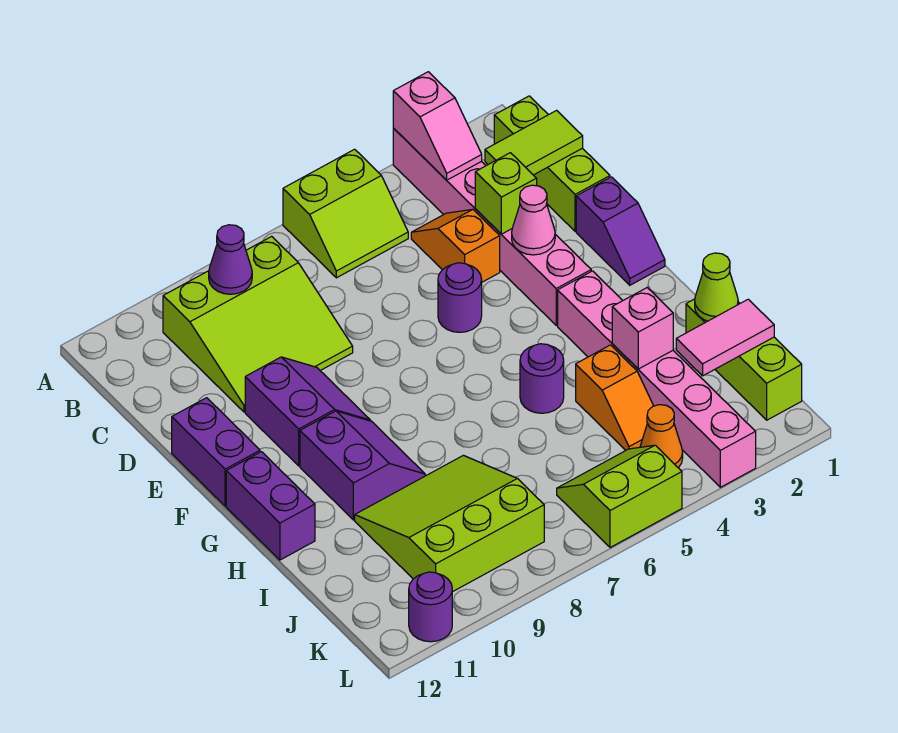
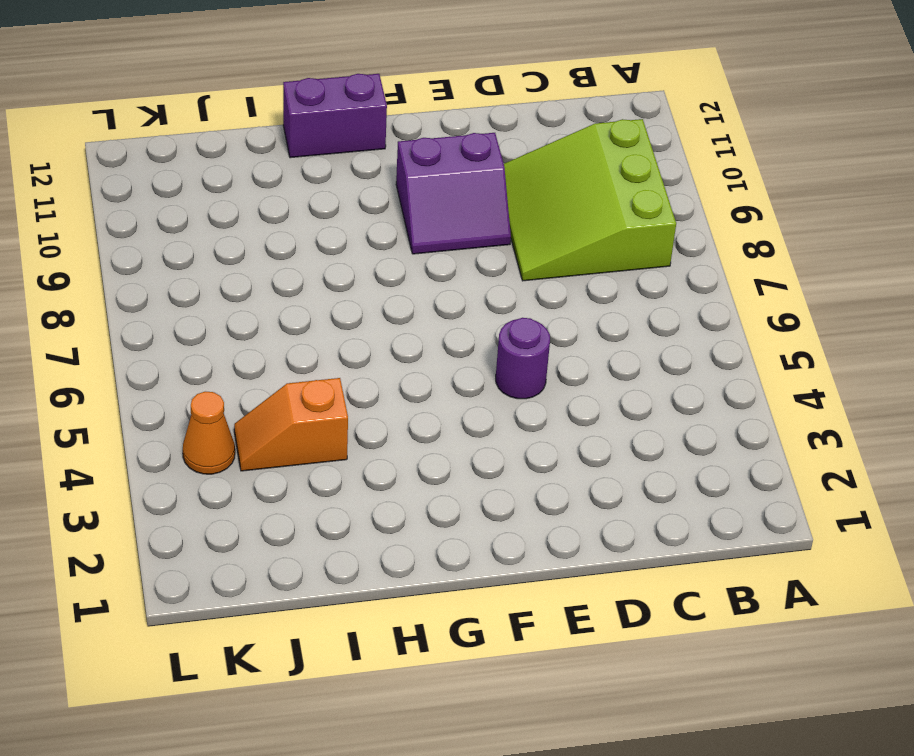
none -> pink brick A3:F3 level 1
none -> lime slope A5:B6 level 1 top A
none -> lime brick B1:D1 level 1

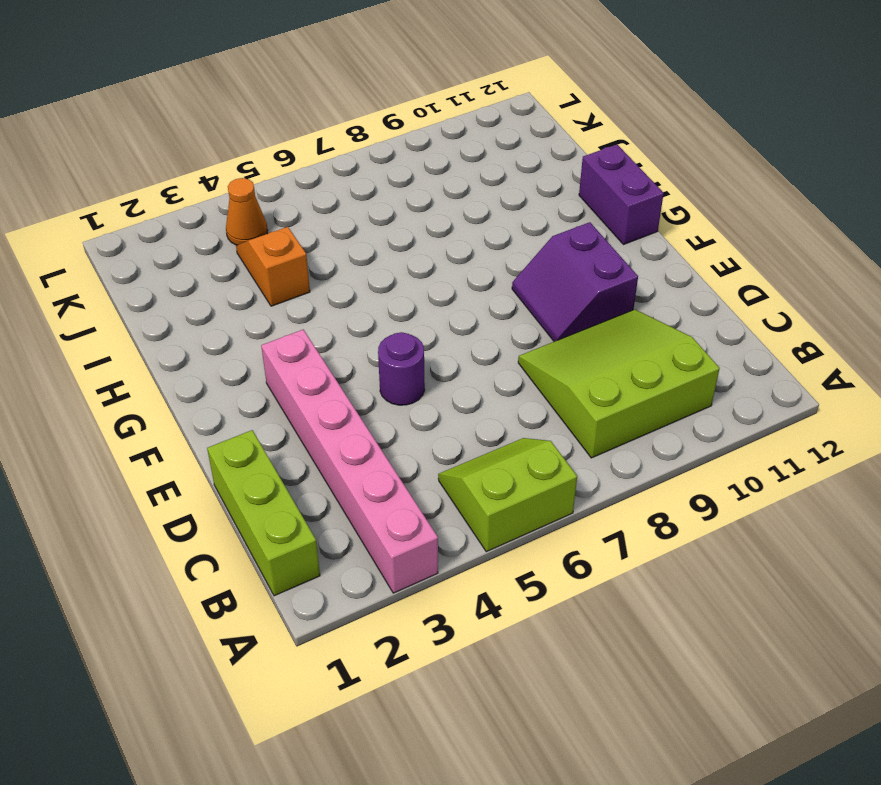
none -> orange slope C4:D4 level 1 top D
none -> purple slope E1:F1 level 1 top E
none -> purple brick E12:F12 level 1

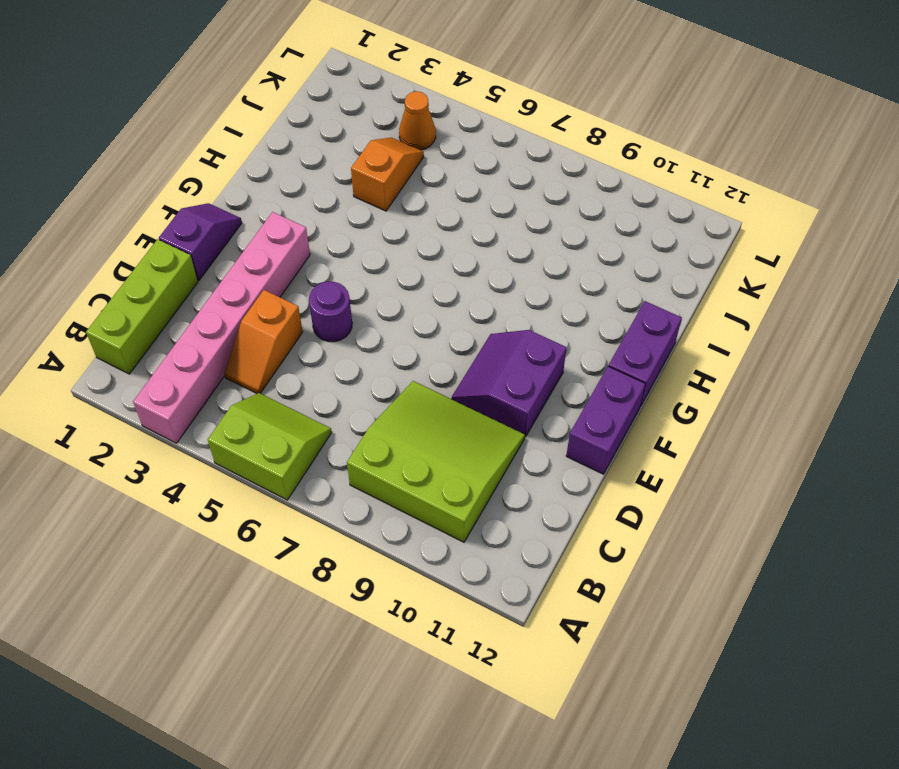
none -> pink brick G3:L3 level 1
none -> purple slope G9:H10 level 1 top 10
none -> purple round brick H5 level 1

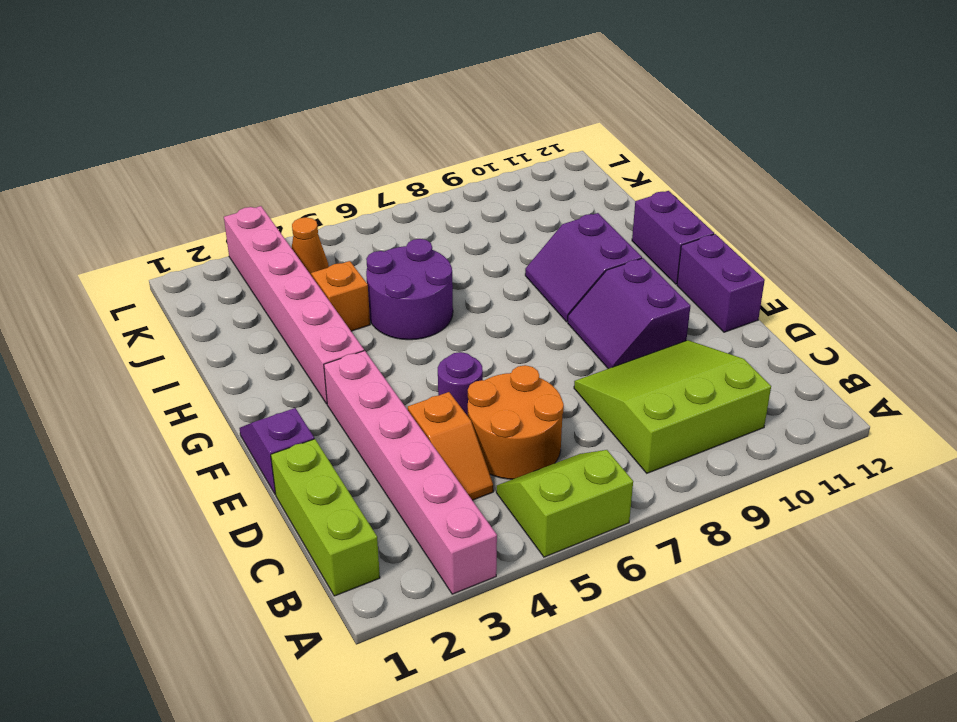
orange round brick C5:D6 level 1 -> none
purple round brick H5:I6 level 1 -> purple round brick H5 level 1
none -> lime brick I1:K1 level 1
none -> lime slope I8:K10 level 1 top K
none -> lime slope K5:L6 level 1 top L

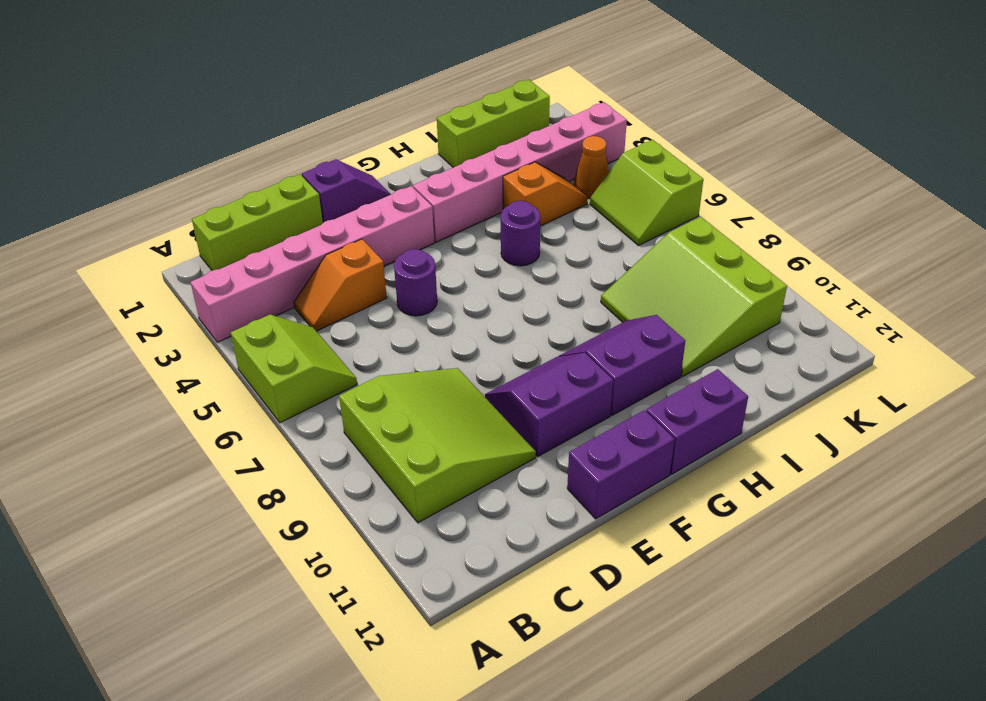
none -> purple round brick L11 level 1
none -> pink slope A3:B3 level 2 top A
none -> purple cone B9 level 2

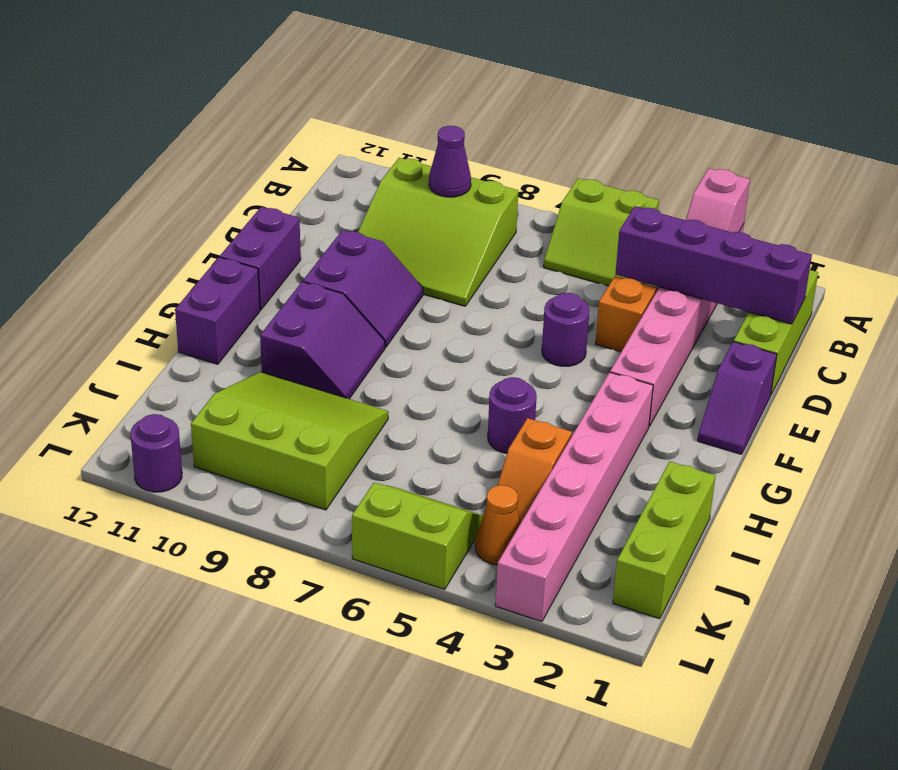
purple brick C1:C4 level 2 -> lime tile C1:C2 level 2
none -> lime brick D3 level 2
none -> pink cone E3 level 2
none -> lime cone I1 level 2

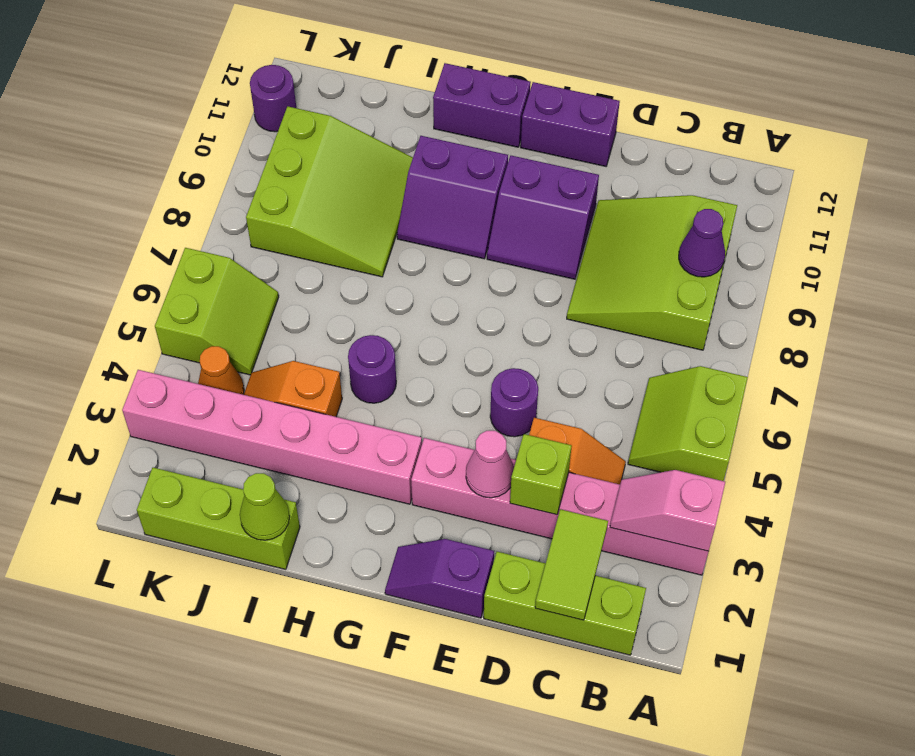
none -> pink brick I3 level 2
none -> pink tile J1:J2 level 2

